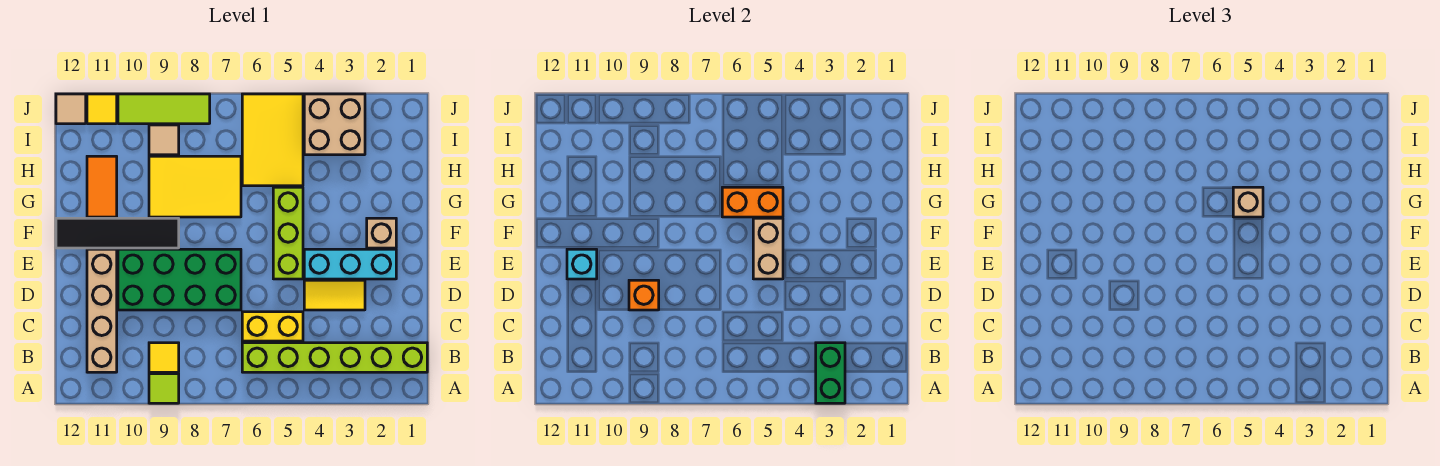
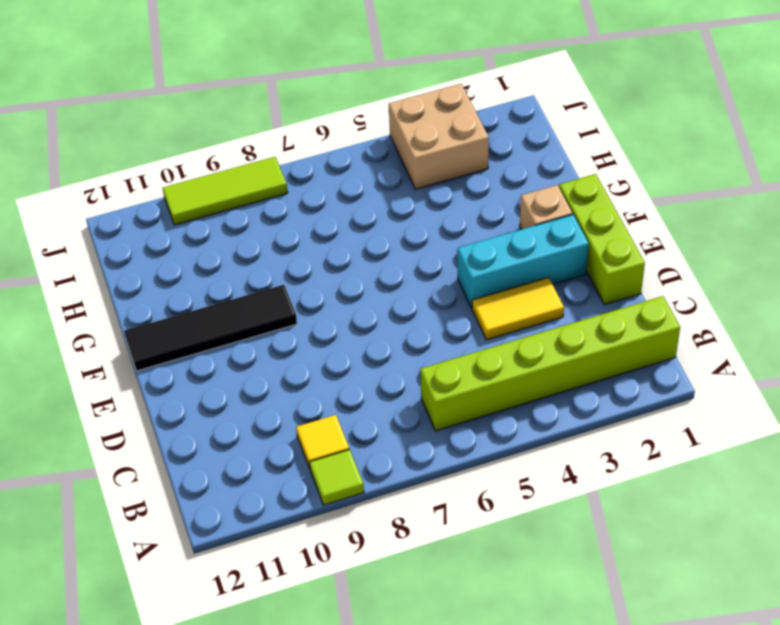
lime brick D1:F1 level 1 -> lime brick E5:G5 level 1
none -> tan brick B11:E11 level 1
none -> yellow brick C5:C6 level 1
none -> green brick D7:E10 level 1

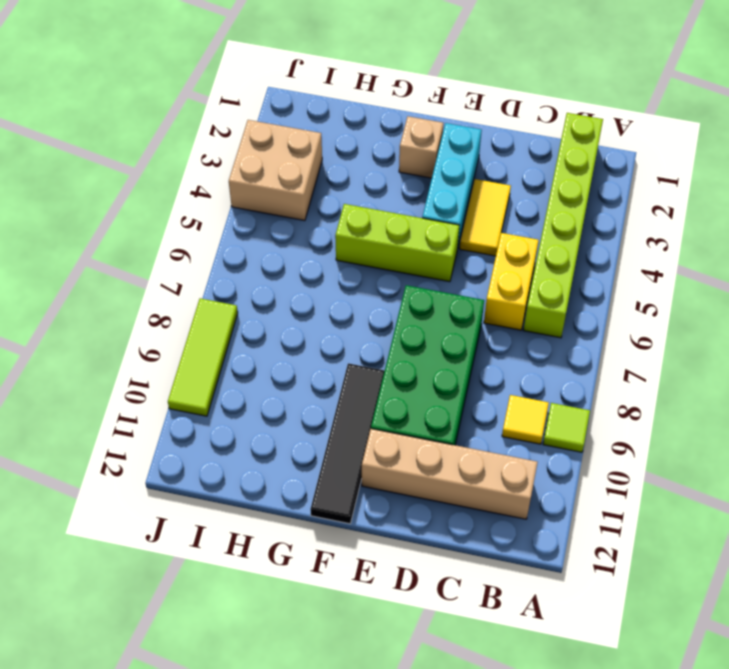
none -> yellow tile G7:H9 level 1
none -> orange tile G11:H11 level 1
none -> yellow tile H5:J6 level 1

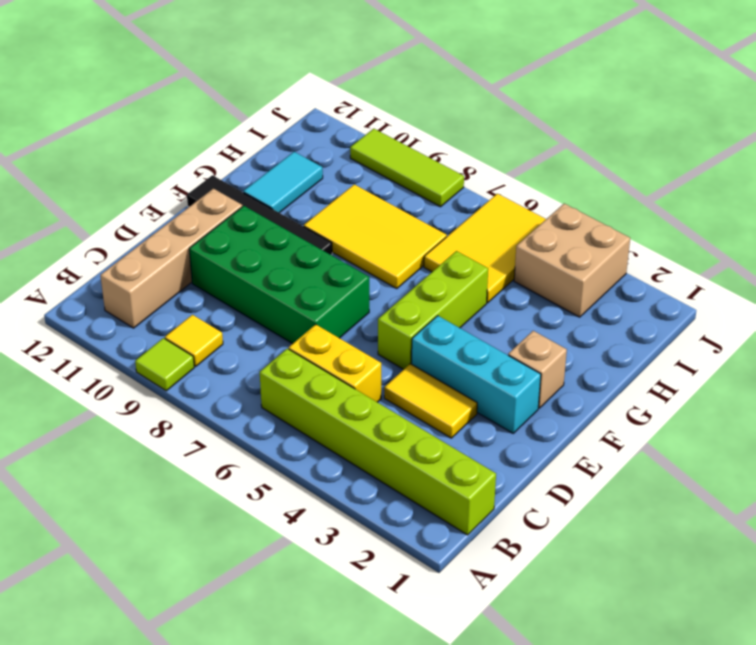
cyan tile G11:H11 level 1 -> orange tile G11:H11 level 1
none -> tan tile I9 level 1
none -> yellow tile J11 level 1
none -> tan tile J12 level 1

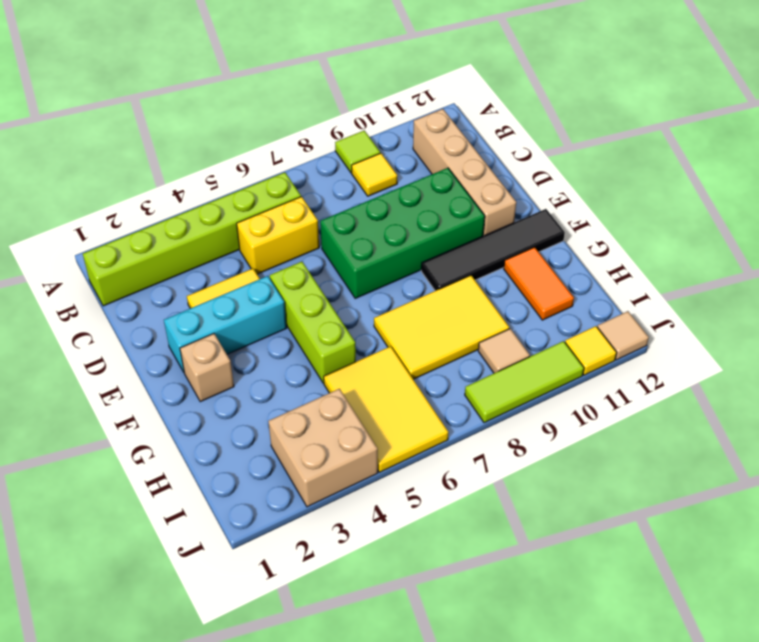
none -> green brick A3:B3 level 2
none -> orange brick D9 level 2
none -> tan brick E5:F5 level 2

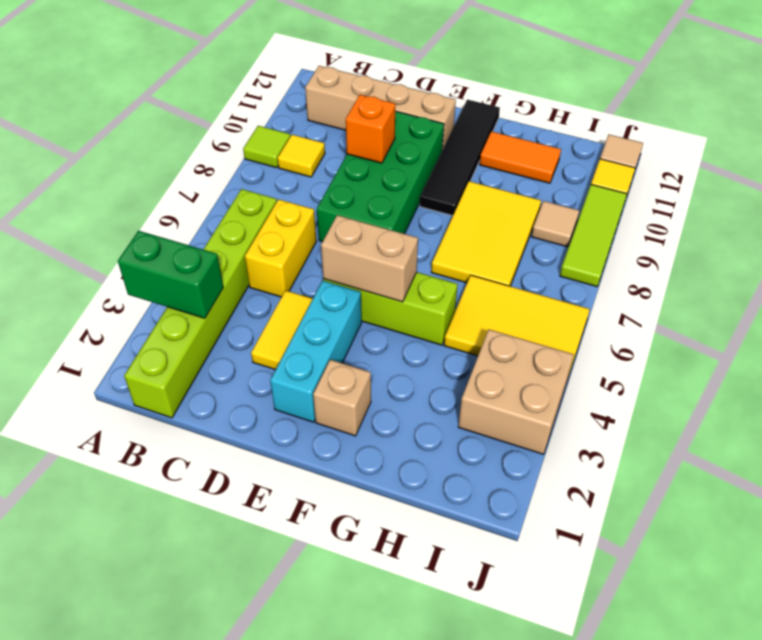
none -> cyan brick E11 level 2
none -> orange brick G5:G6 level 2
none -> tan brick G5 level 3

